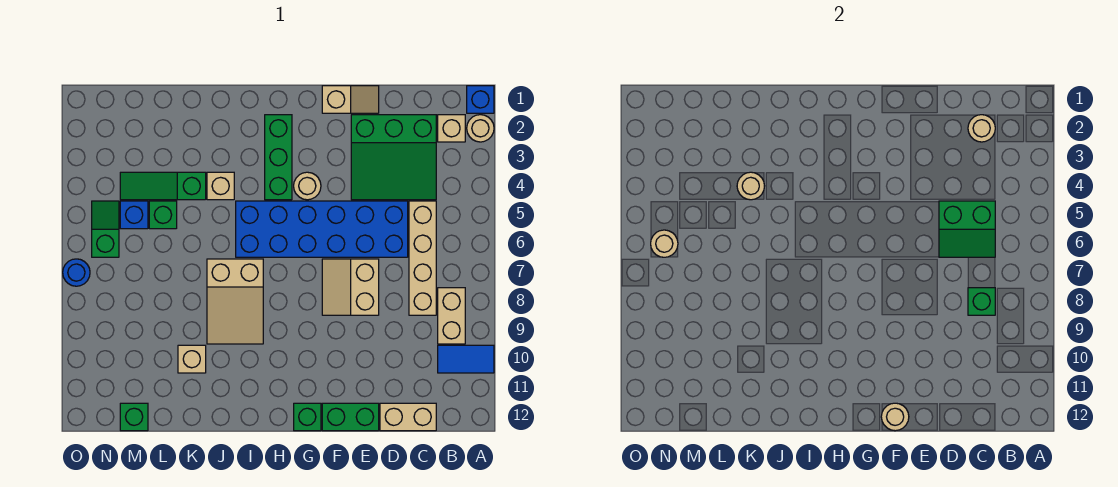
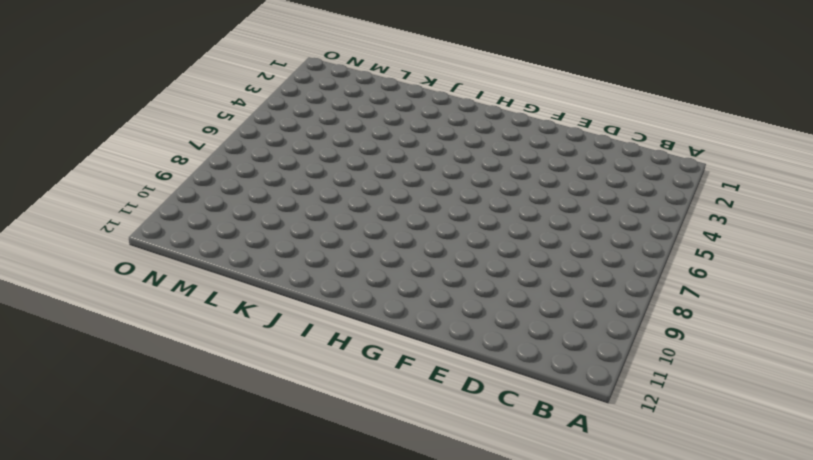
none -> blue brick A1 level 1
none -> tan round brick A2 level 1
none -> blue tile A10:B10 level 1
none -> tan brick B2 level 1

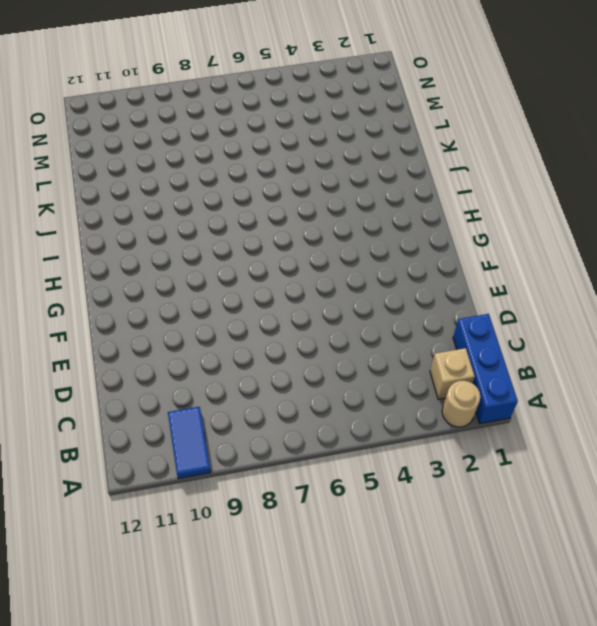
blue brick A1:C1 level 1 -> blue brick A1 level 1
none -> tan brick B8:B9 level 1
none -> green slope C2:E4 level 1 top 2
none -> tan brick C5:C8 level 1
none -> tan brick C12:D12 level 1

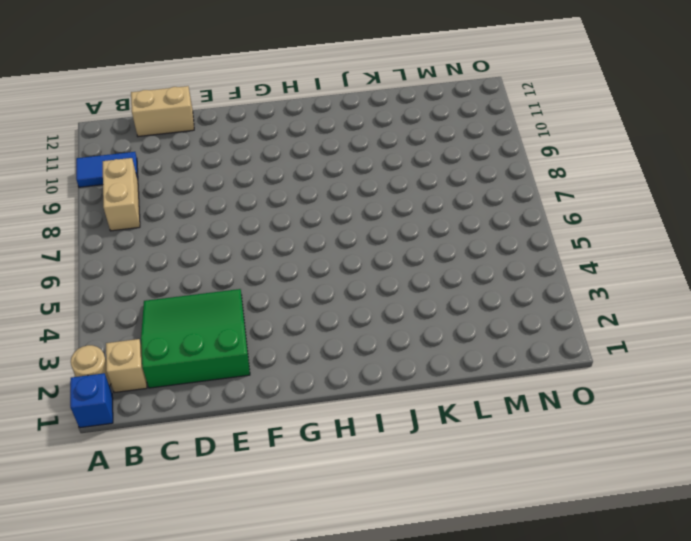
none -> tan brick C5:C8 level 1
none -> blue brick D5:I6 level 1
none -> tan slope E1:F1 level 1 top F
none -> tan slope E7:F8 level 1 top E

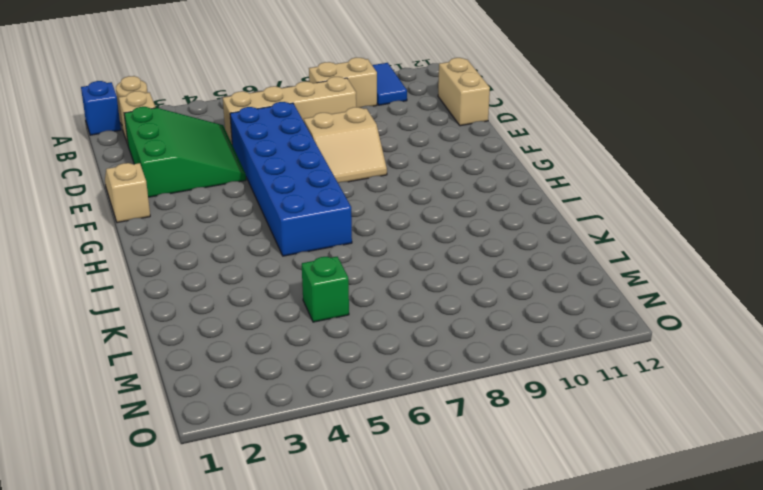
none -> green brick E12:F12 level 1
none -> tan round brick G4 level 1
none -> green brick G12 level 1
none -> green brick H2:H4 level 1

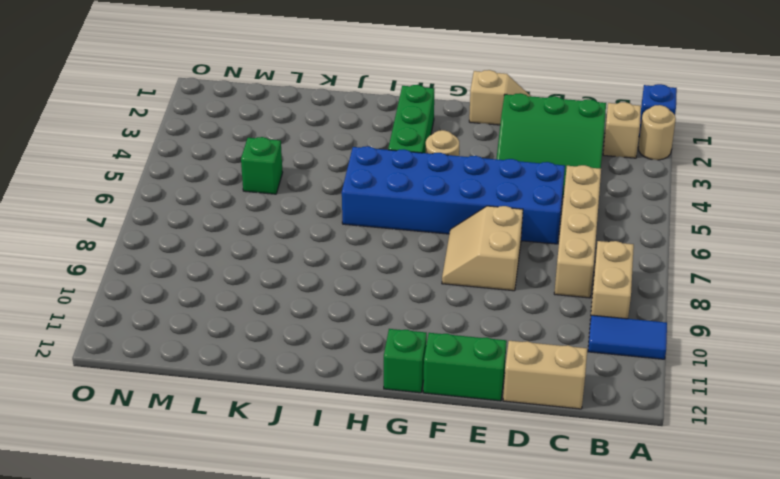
none -> tan slope I7:J9 level 1 top 7
none -> tan brick J4 level 1
none -> green slope K4:M4 level 1 top K
none -> tan brick K10 level 1

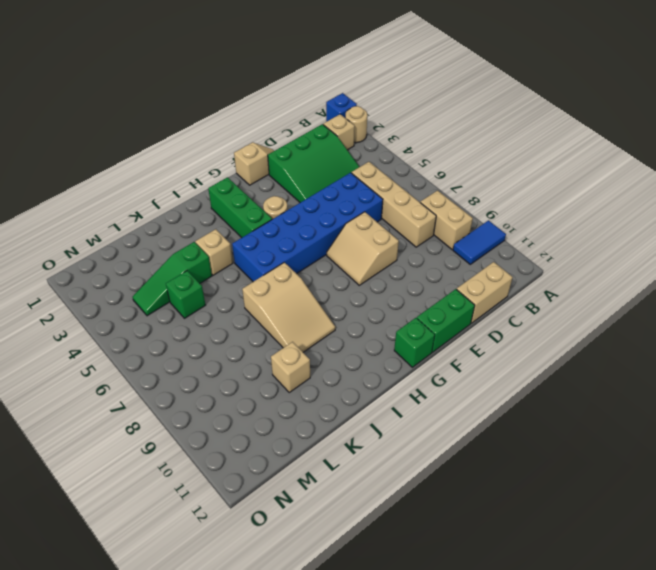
none -> blue brick M5 level 1
none -> green brick M12 level 1
none -> green slope N5:N6 level 1 top 6
none -> blue round brick O7 level 1

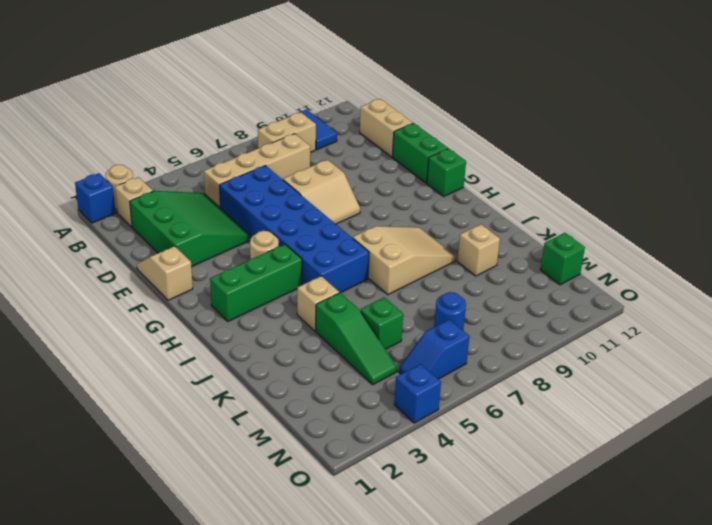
blue round brick M7 level 1 -> blue round brick O7 level 1
blue slope N5:N6 level 1 top 6 -> green slope N5:N6 level 1 top 6
blue brick O4 level 1 -> blue brick M5 level 1
none -> tan round brick C2 level 2
none -> green slope C5:D6 level 2 top 5
none -> green brick C8 level 2
none -> tan round brick F12 level 2

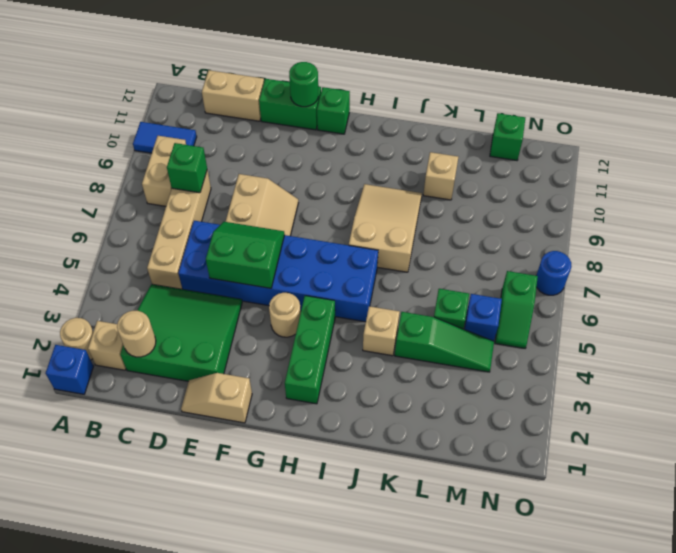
green slope E5:F6 level 2 top 5 -> green slope C5:D6 level 2 top 5
green round brick F12 level 2 -> tan round brick F12 level 2
none -> tan round brick K4 level 2
none -> tan round brick N6 level 2

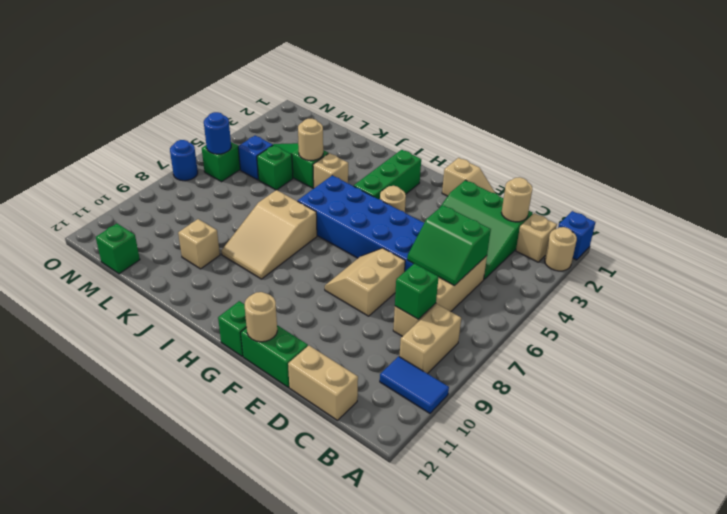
blue round brick N6 level 2 -> tan round brick N6 level 2

